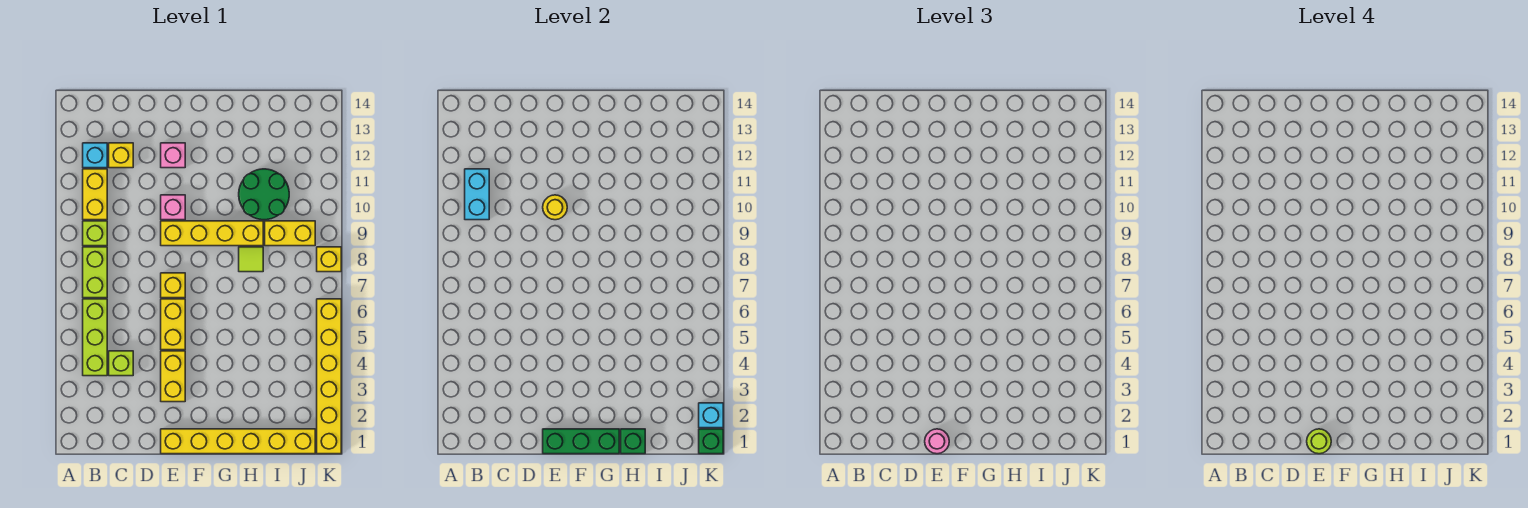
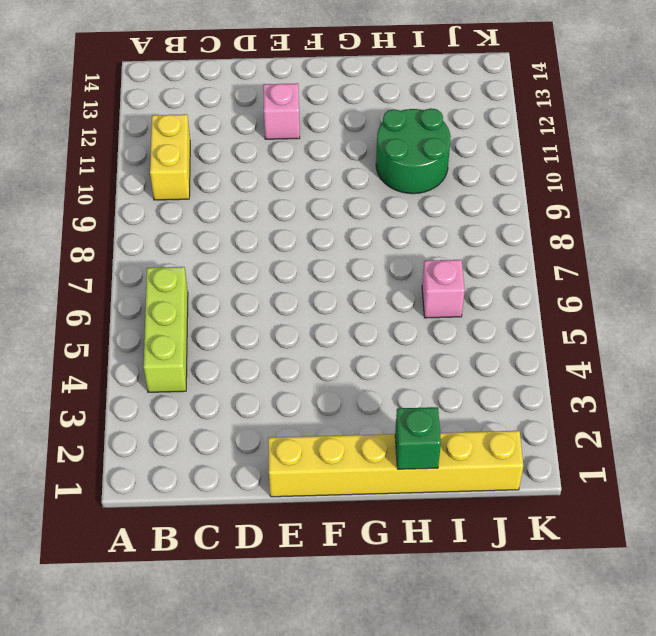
pink brick I6 level 1 -> pink brick E10 level 1
none -> lime brick B7:B8 level 1
none -> lime brick B9 level 1
none -> cyan brick B12 level 1

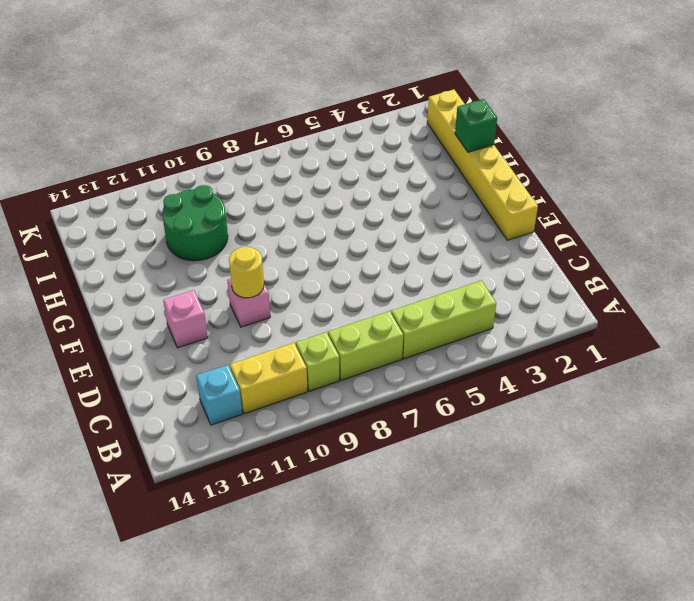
none -> lime brick C4 level 1
none -> yellow brick C12 level 1
none -> yellow brick E3:E4 level 1

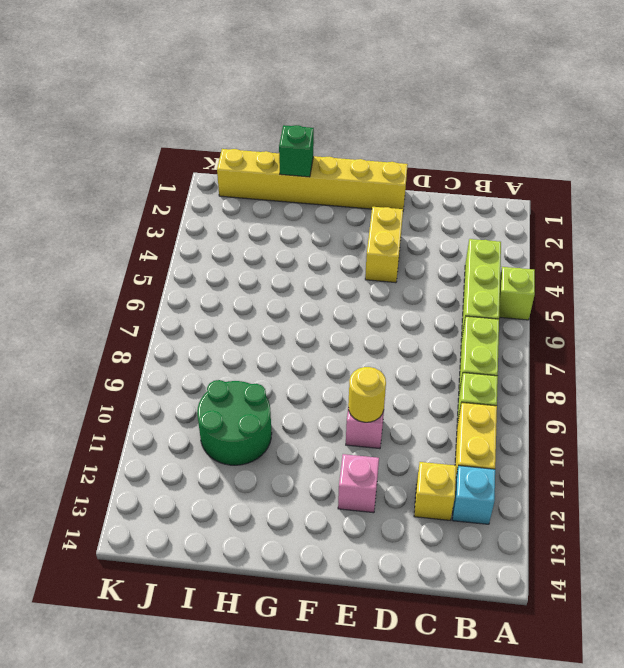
lime brick A5 level 1 -> lime brick C4 level 1
none -> yellow brick E5:E6 level 1
none -> yellow brick E7 level 1
none -> yellow brick E9:H9 level 1

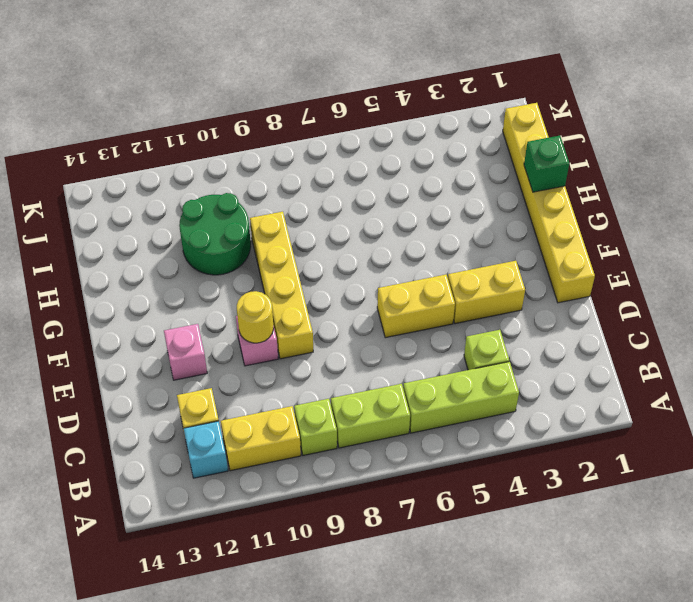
none -> yellow brick E7 level 1
none -> lime tile H8 level 1
none -> yellow brick I9:J9 level 1

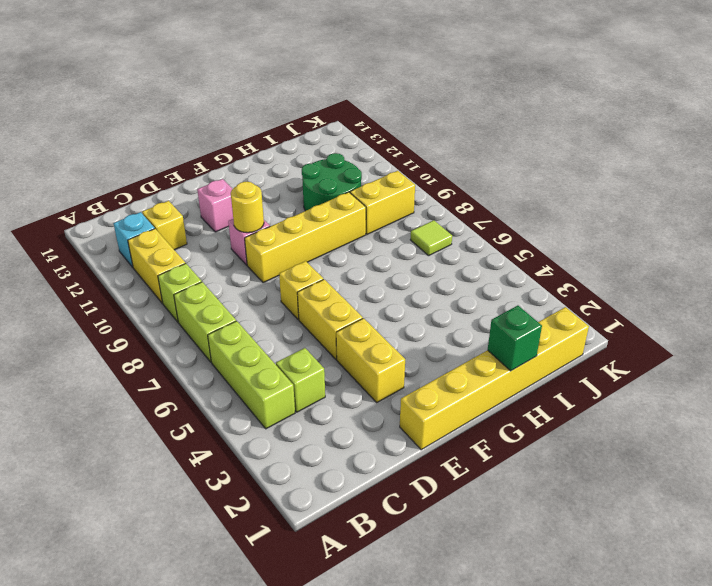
lime tile J7 level 1 -> lime tile H8 level 1
none -> yellow brick K1:K6 level 1
none -> yellow brick K8 level 1
none -> cyan brick B10:B11 level 2

